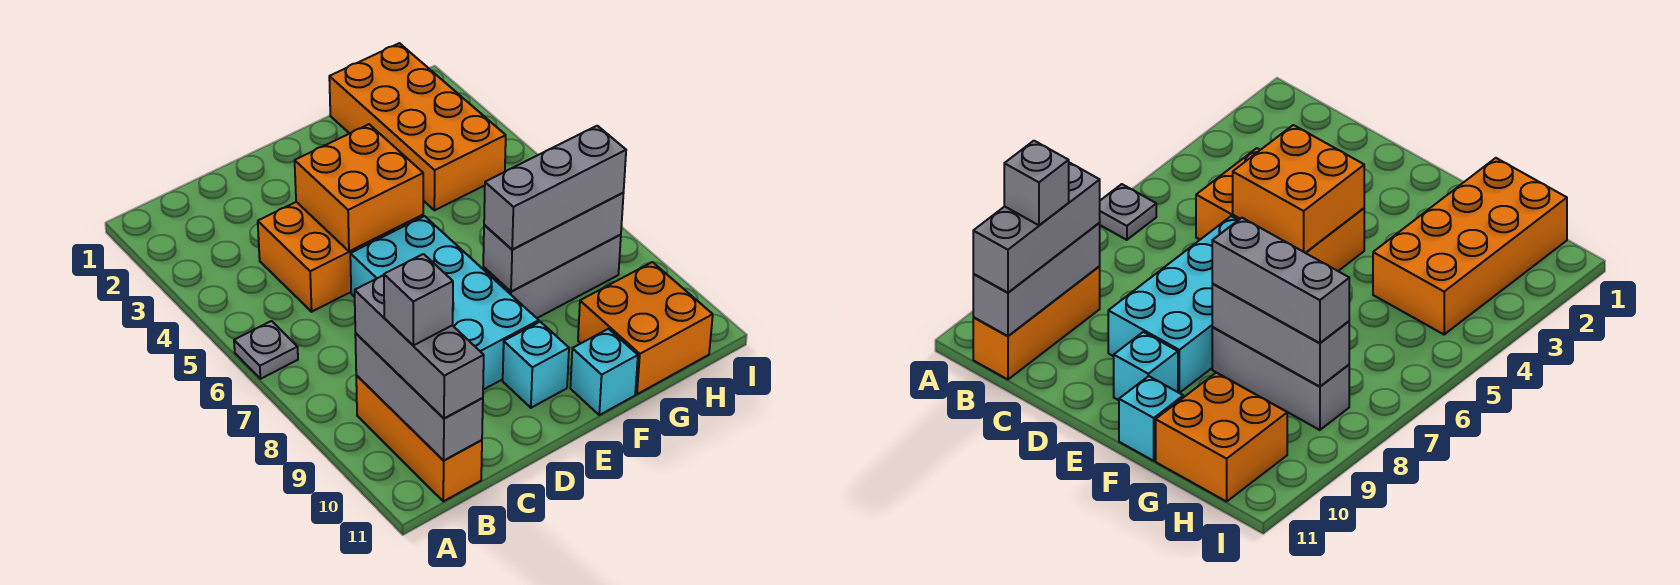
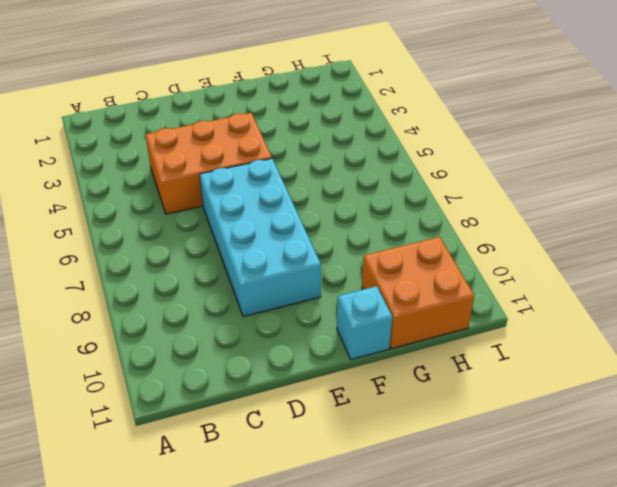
none -> grey plate A6 level 1
none -> orange brick B9:B11 level 1
none -> cyan brick E10 level 1

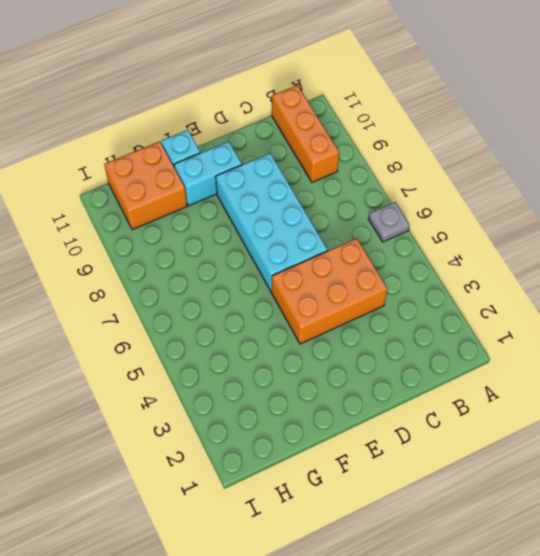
cyan brick E10:F10 level 1 -> cyan brick E10 level 1
none -> grey brick F8:H8 level 1
none -> orange brick G1:H4 level 1
none -> grey brick B9:B11 level 2

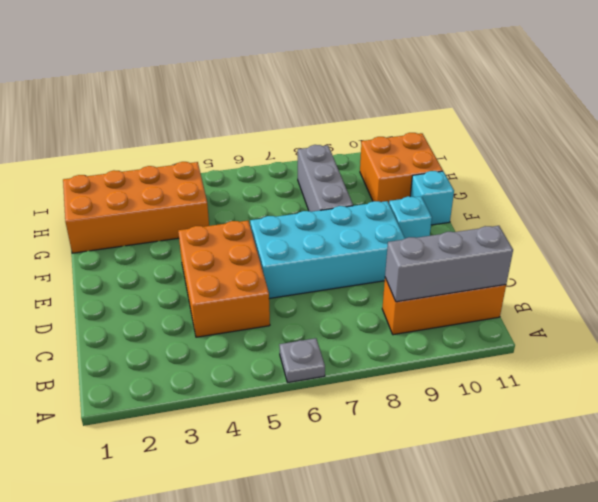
none -> orange brick D4:E5 level 2
none -> grey brick F8:H8 level 2
none -> grey brick B9:B11 level 3

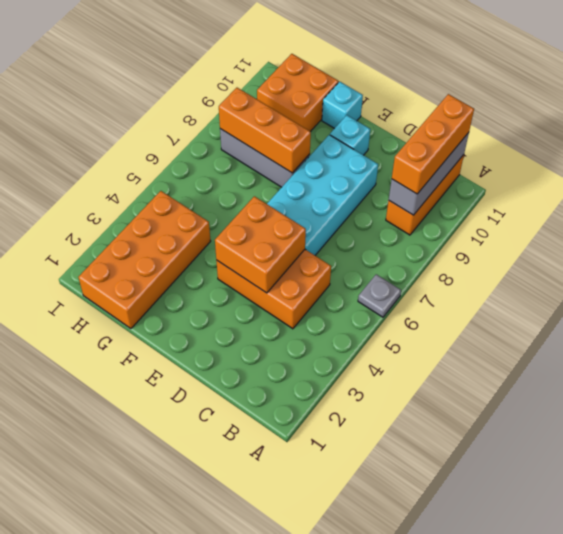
orange brick B9:B11 level 3 -> grey brick B9:B11 level 3
orange brick F8:H8 level 2 -> grey brick F8:H8 level 2
none -> grey brick F8:H8 level 3
none -> grey brick B10 level 4

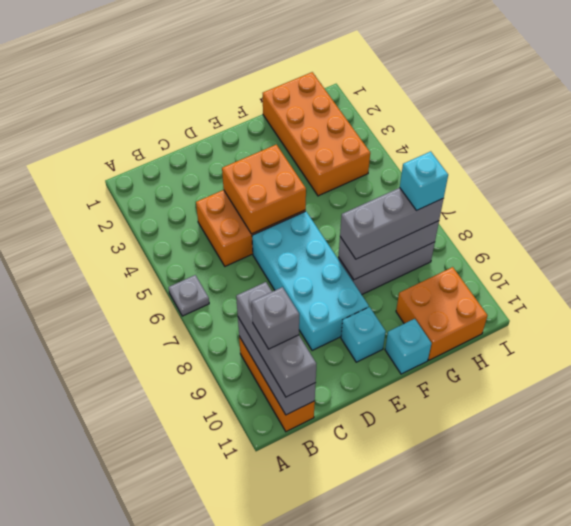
cyan brick H8 level 4 -> none

